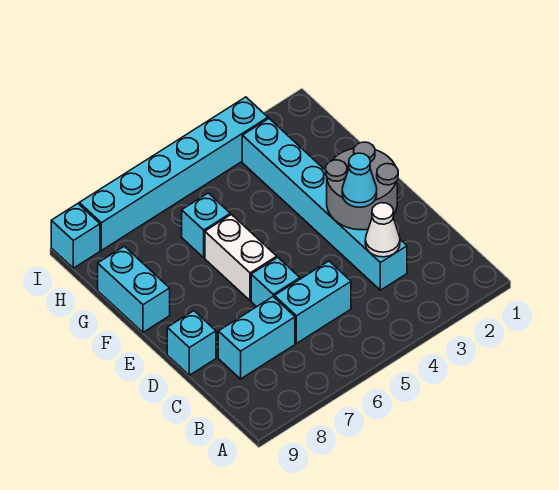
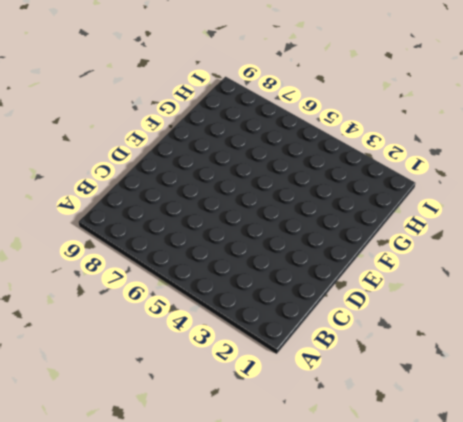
none -> cyan brick C3:H3 level 1
none -> cyan brick C5:C6 level 1
none -> cyan brick C7:C8 level 1

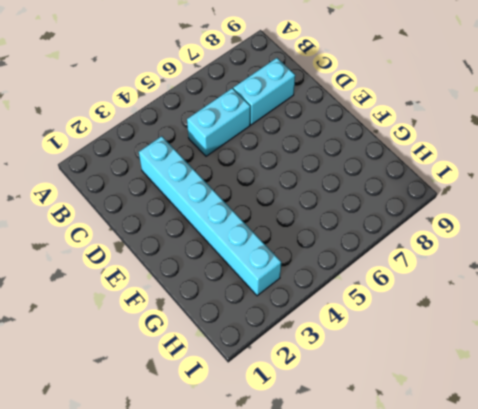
none -> cyan brick D6 level 1
none -> cyan brick D9 level 1
none -> white brick E6:F6 level 1

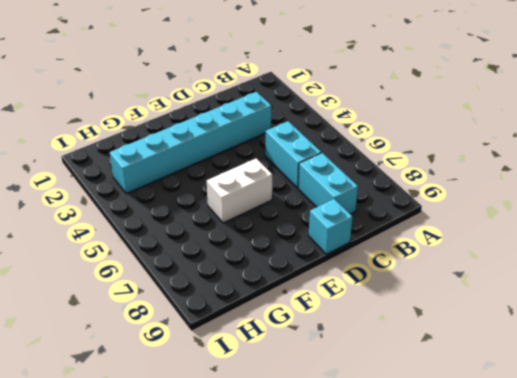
none -> cyan brick D6 level 1
none -> cyan brick F9:G9 level 1
none -> cyan brick G6 level 1

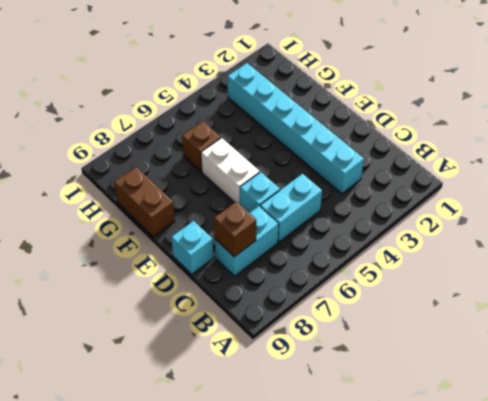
brown brick C8 level 2 -> none
brown brick F9:G9 level 1 -> cyan brick F9:G9 level 1
brown brick G6 level 1 -> cyan brick G6 level 1
none -> cyan brick I3:I8 level 1
none -> cyan brick I9 level 1
none -> white cone C3 level 2

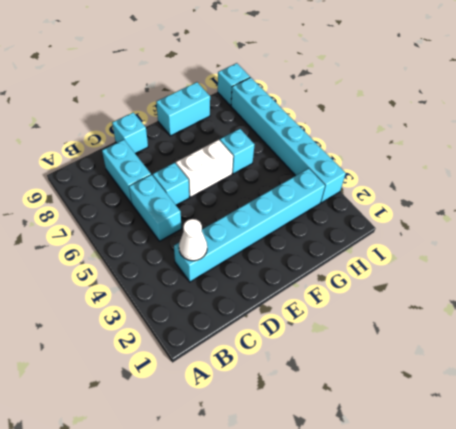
none -> grey round brick D2:E3 level 2
none -> cyan cone D3 level 3

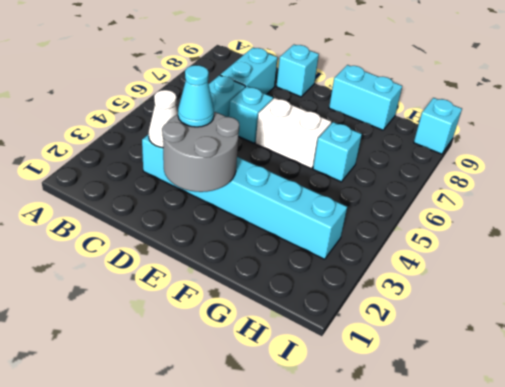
none -> cyan brick I3:I8 level 1

